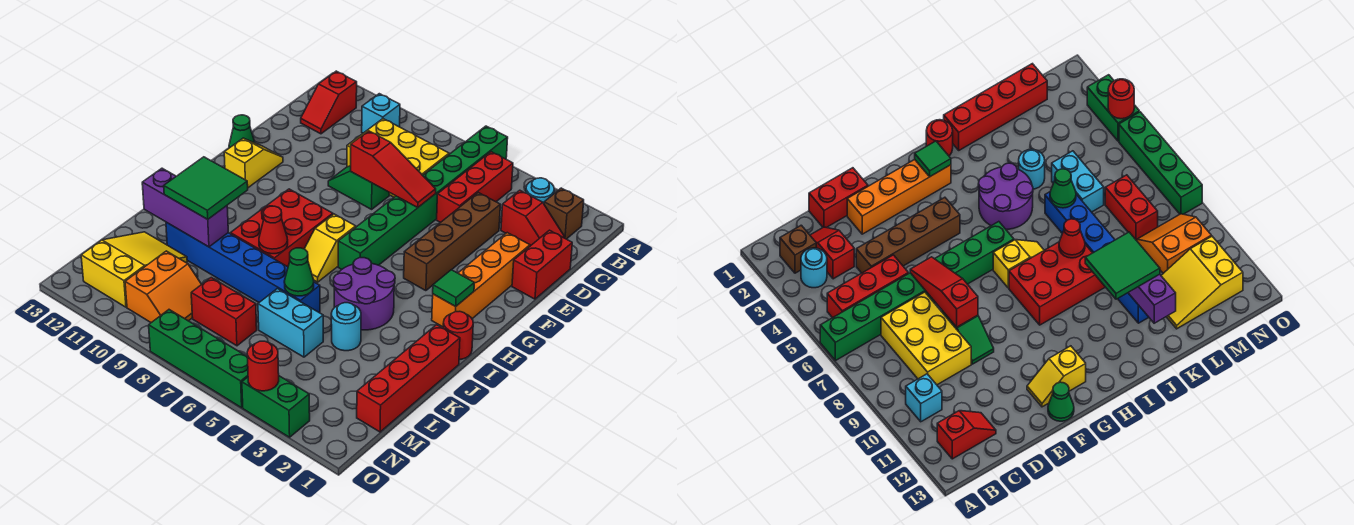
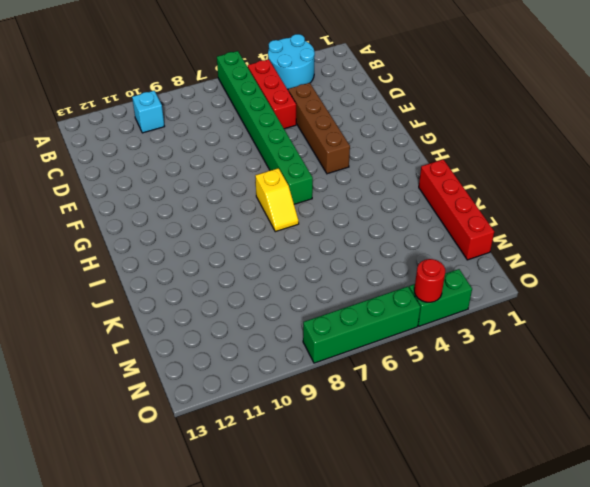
cyan round brick A3:B4 level 1 -> cyan round brick B3 level 1
none -> brown brick B2 level 1
none -> red slope B12:C12 level 1 top B
none -> red slope C2:C3 level 1 top 3
none -> yellow brick C7:D9 level 1

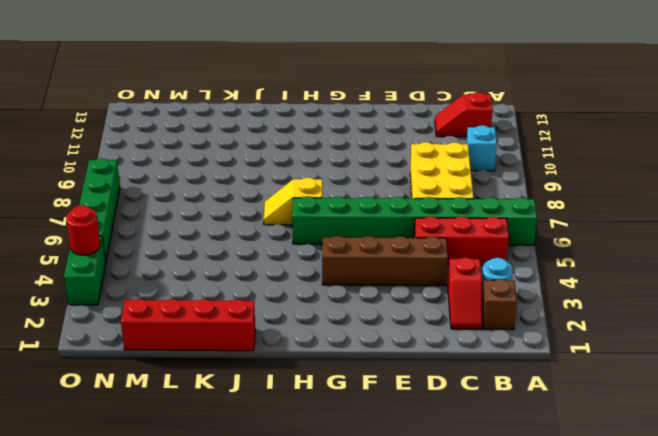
none -> red brick D1:E1 level 1
none -> orange brick E2:H2 level 1
none -> green slope E8:E9 level 1 top 8
none -> yellow slope F12:G12 level 1 top G

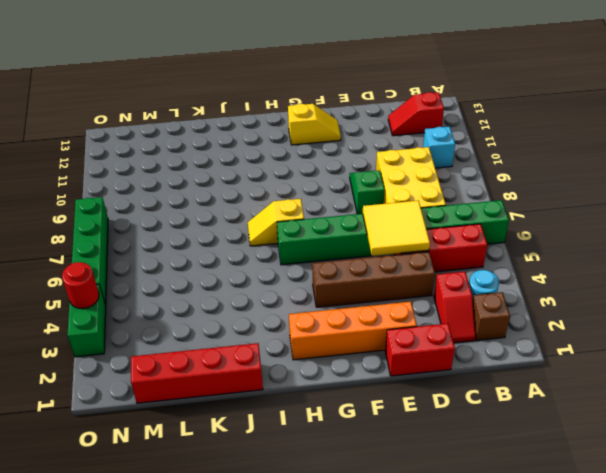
yellow tile D5:E6 level 2 -> red slope E6:E8 level 2 top 8
none -> green cone F13 level 1
none -> red brick H8:J9 level 1
none -> red round brick I1 level 1
none -> purple round brick I4:J5 level 1

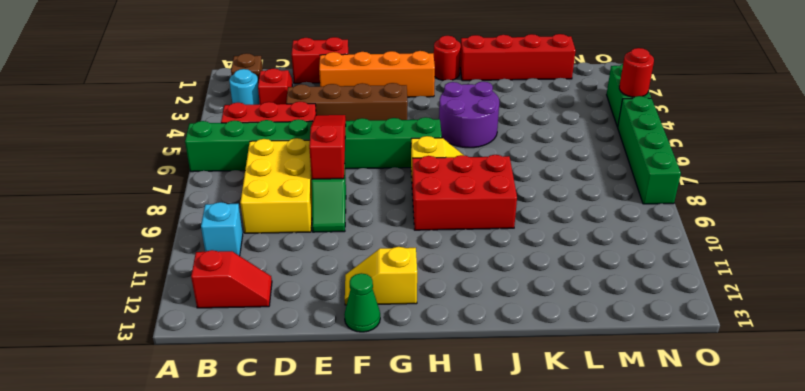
none -> cyan round brick K4 level 1
none -> blue brick K6:K11 level 1
none -> cyan brick L5:L6 level 1
none -> yellow slope L11:N12 level 1 top N

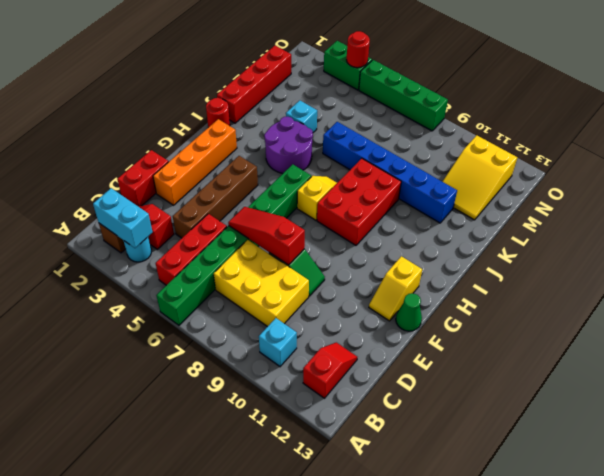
cyan brick B2:B3 level 2 -> cyan brick L5:L6 level 1
cyan brick K4 level 1 -> cyan round brick K4 level 1
none -> red brick M7:M8 level 1
none -> orange slope M9:N10 level 1 top 10
none -> green tile H2 level 2
none -> red cone J8 level 2

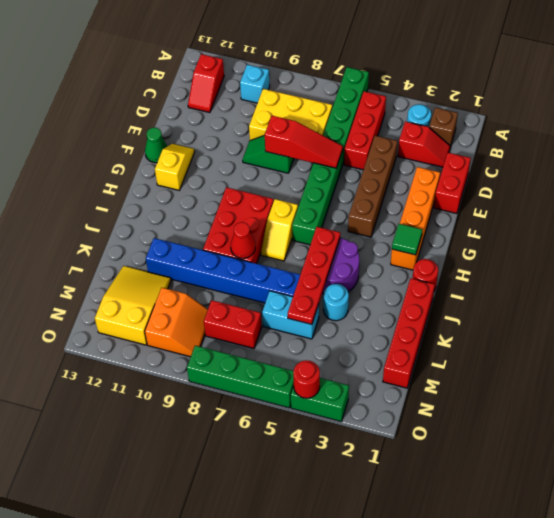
red plate I5:L5 level 2 -> none
none -> green cone K6 level 2
none -> purple brick K10:K12 level 2
none -> green tile J10:K11 level 3

